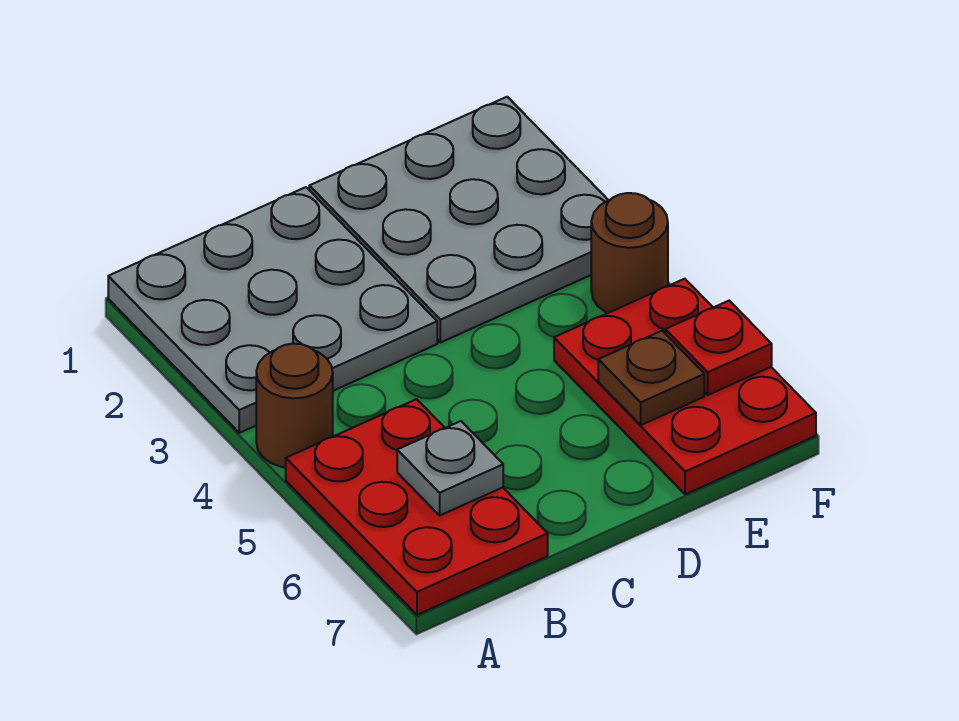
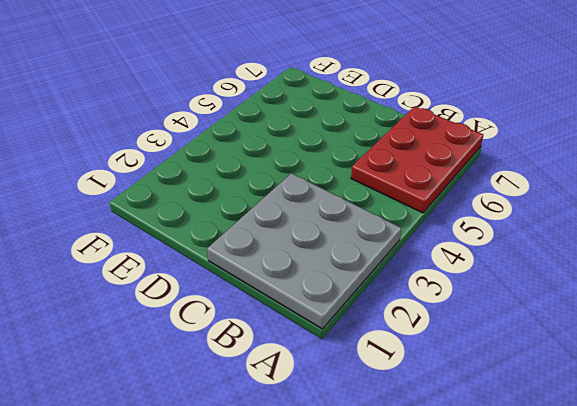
none -> brown round brick A4 level 1
none -> grey plate D1:F3 level 1

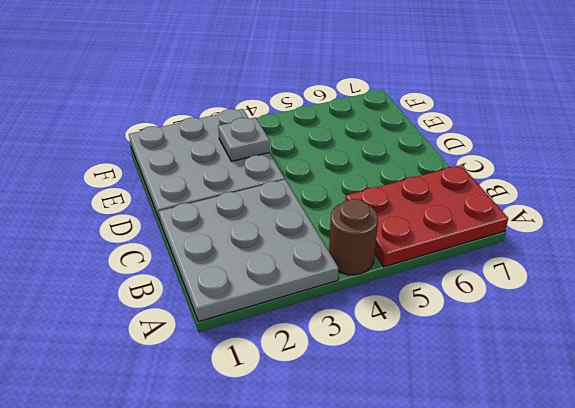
grey plate E3 level 2 -> grey plate B6 level 2
none -> red plate E5:F7 level 1
none -> brown round brick F4 level 1

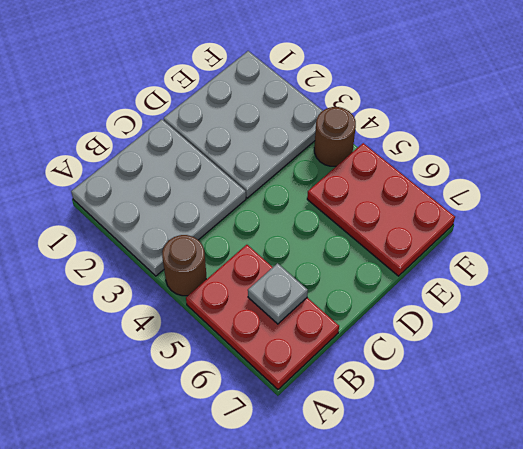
none -> brown plate E6 level 2
none -> red plate F6 level 2

